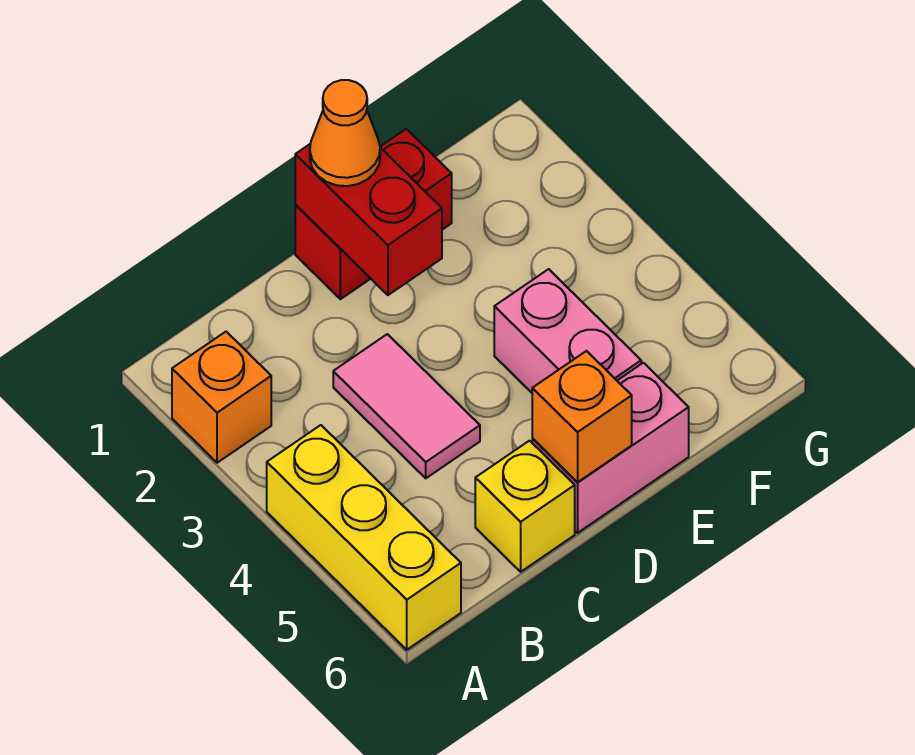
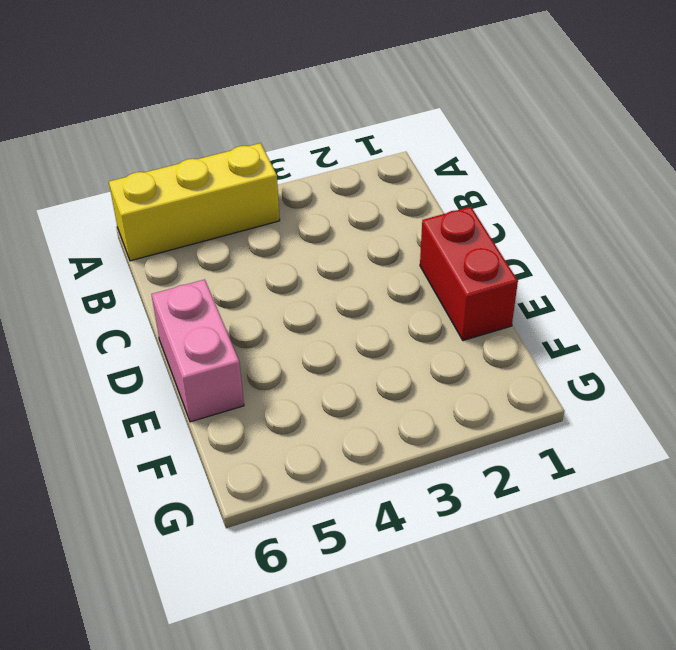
none -> orange brick A2 level 1
none -> pink tile C3:C4 level 1

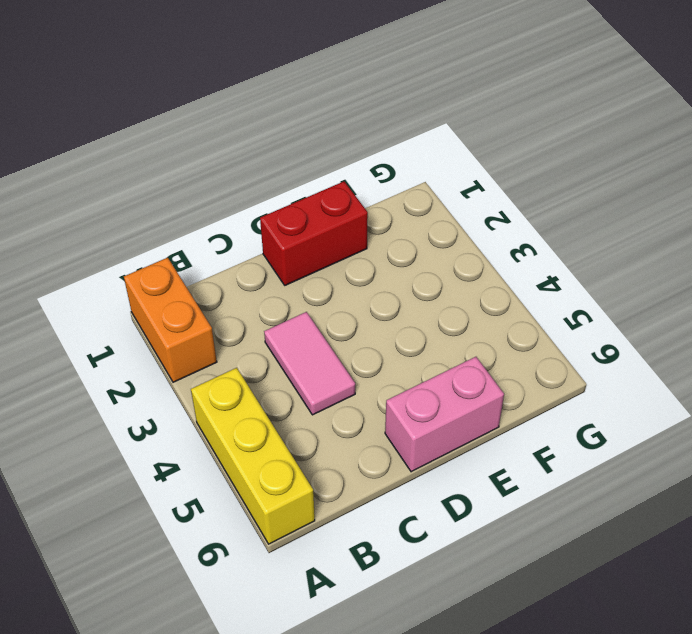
orange brick A1:A2 level 1 -> orange brick A2 level 1
none -> yellow brick C6 level 1
none -> pink brick E4:E5 level 1

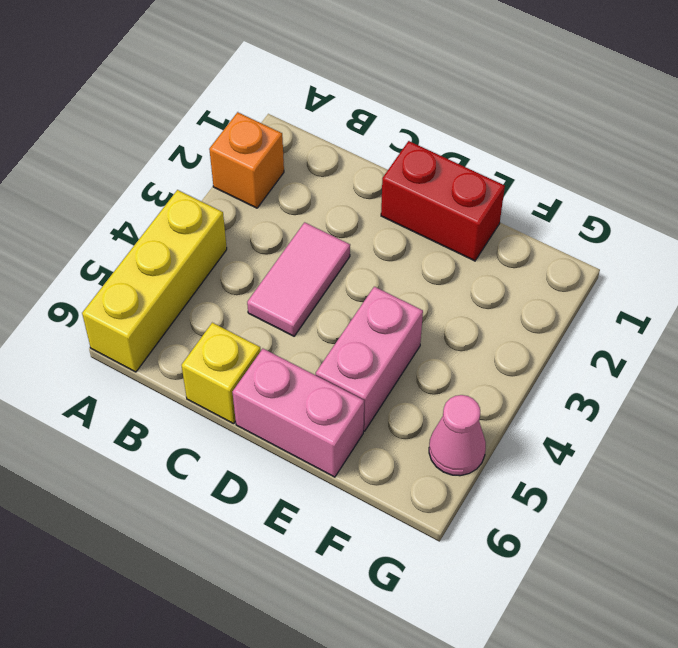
pink cone G5 level 1 -> none
none -> red brick D1:D2 level 2
none -> orange brick D6 level 2

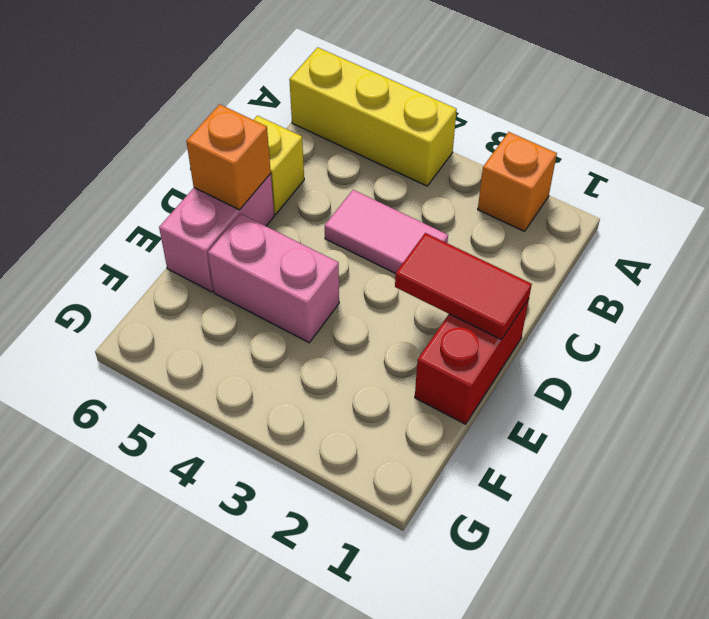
red tile D1:D2 level 2 -> red brick D1:D2 level 2
none -> orange cone D1 level 3

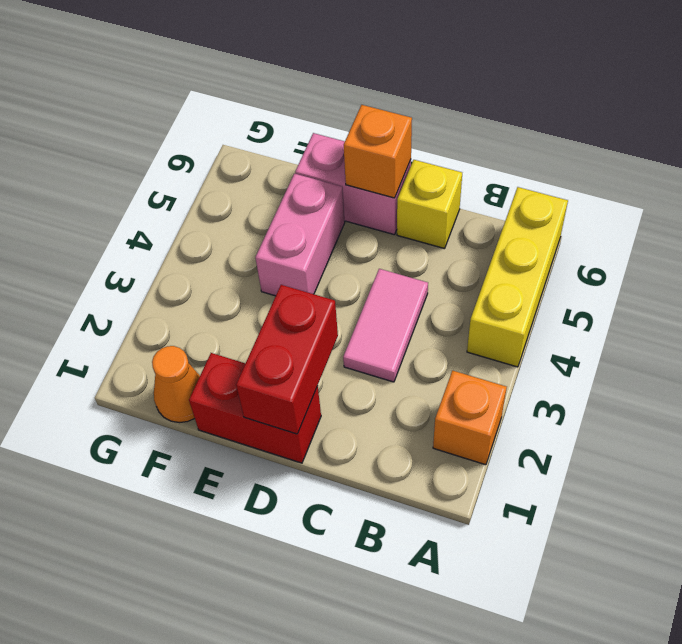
orange cone F1 level 1 -> orange cone D1 level 3

